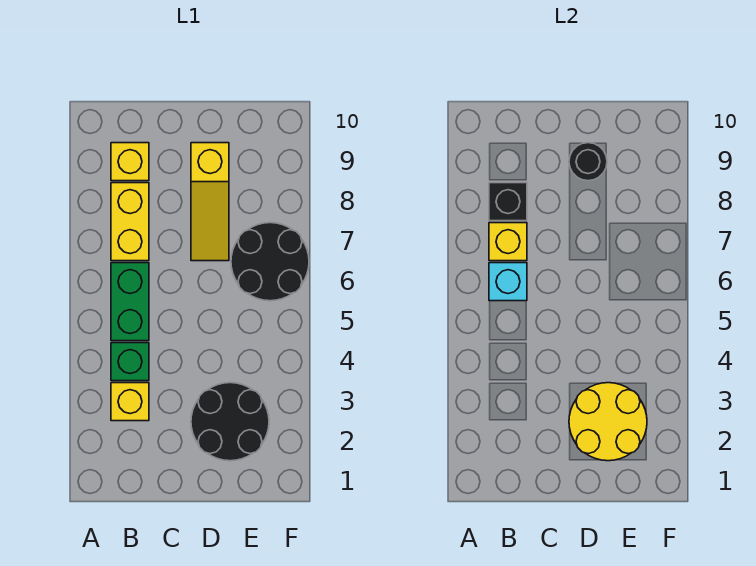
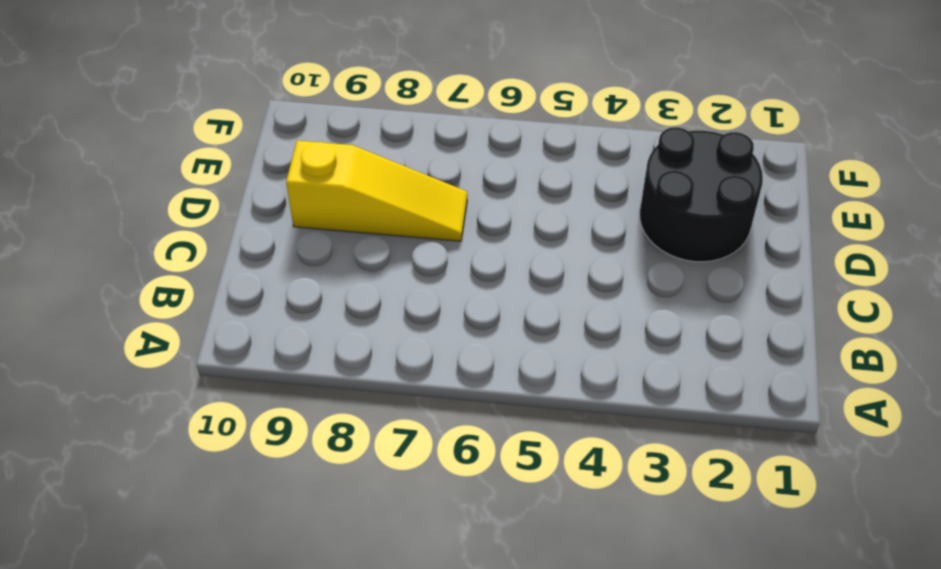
none -> yellow brick B3 level 1
none -> green brick B4 level 1
none -> green brick B5:B6 level 1

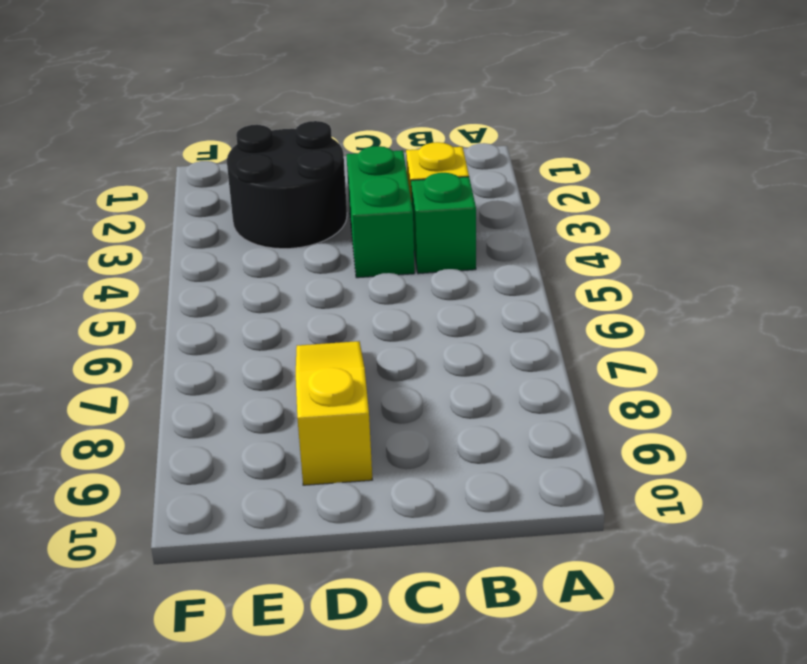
green brick C3:C4 level 1 -> green brick B5:B6 level 1
none -> yellow brick B7:B8 level 1
none -> yellow brick B9 level 1
none -> black round brick E6:F7 level 1

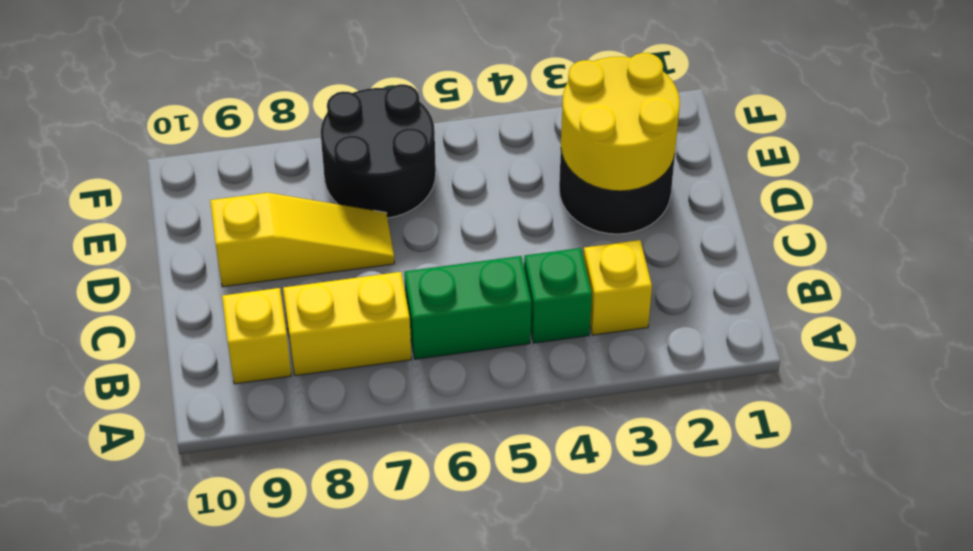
none -> cyan brick B6 level 2
none -> yellow brick B7 level 2
none -> black brick B8 level 2

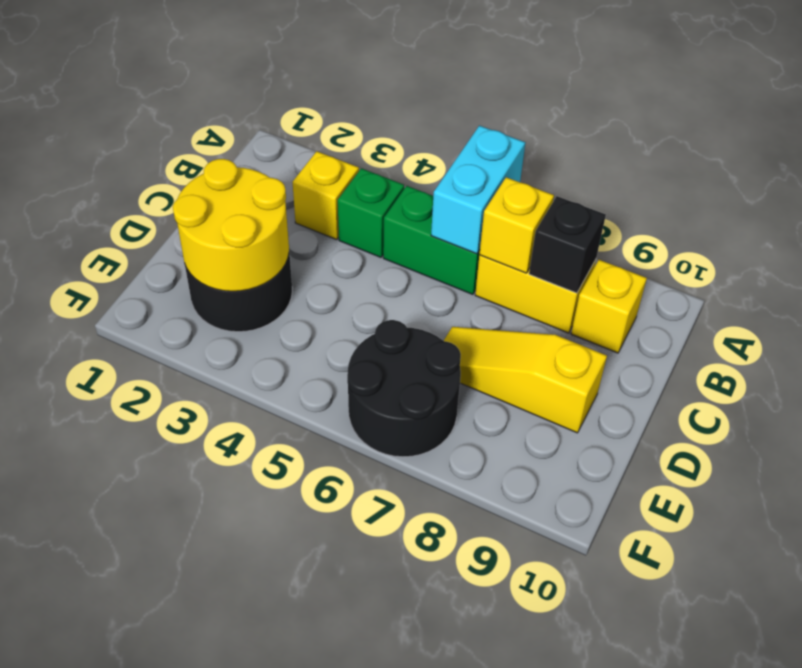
cyan brick A6:B6 level 2 -> cyan brick B6 level 2
none -> black round brick D9 level 2

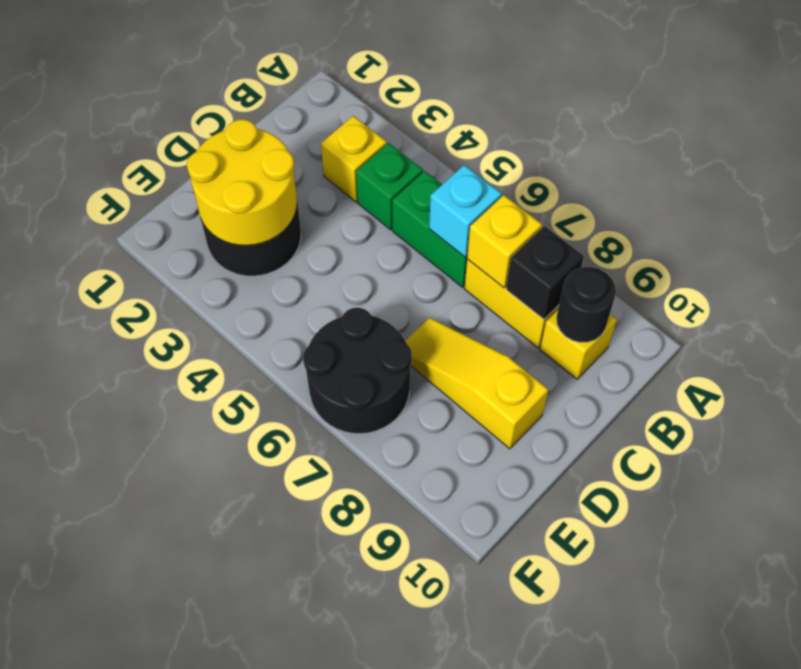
black round brick B9 level 2 -> black round brick D9 level 2

